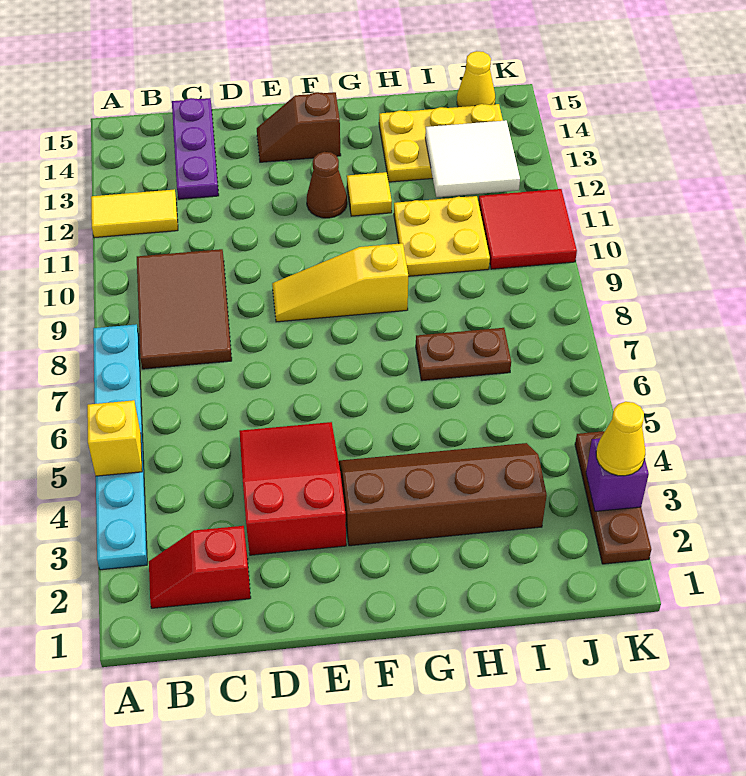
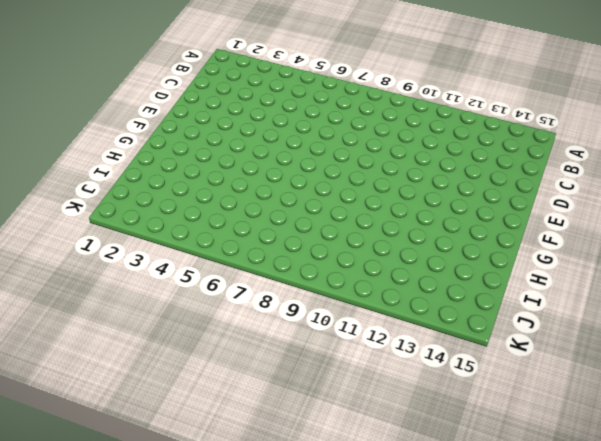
none -> cyan plate A3:A8 level 1
none -> yellow tile A12:B12 level 1
none -> red slope B2:C2 level 1 top C

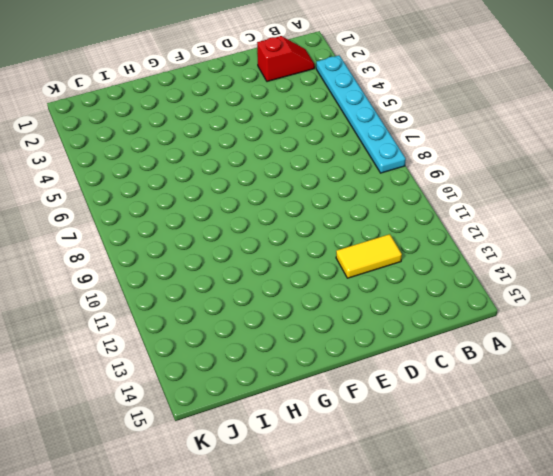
yellow tile C12:D12 level 1 -> yellow tile A12:B12 level 1
none -> brown tile B8:C10 level 1
none -> purple plate C13:C15 level 1
none -> red slope D3:E5 level 1 top 3

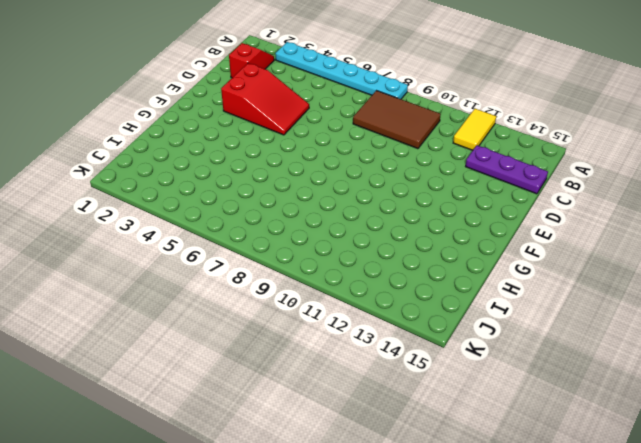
none -> yellow slope E9:G9 level 1 top G
none -> brown slope E14:F14 level 1 top F
none -> brown slope F3:I4 level 1 top 3

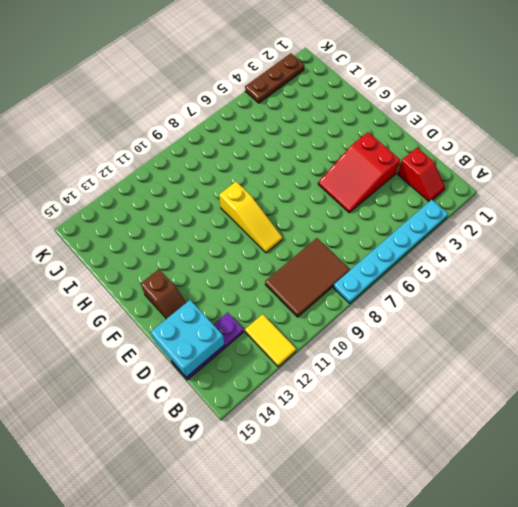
cyan brick C14:D15 level 2 -> none
none -> brown slope F3:I4 level 1 top 3
none -> brown cone F12 level 1
none -> yellow tile G12 level 1

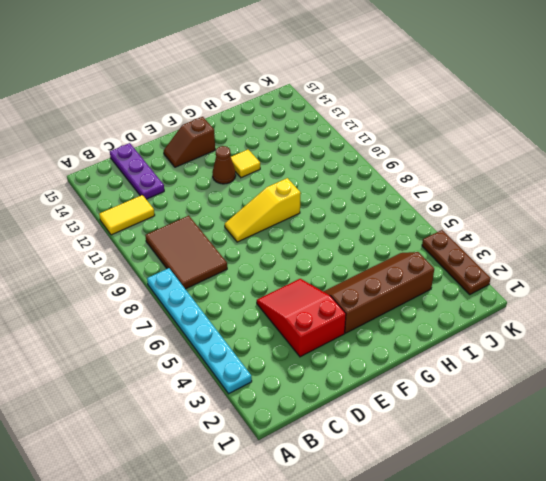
none -> red slope B2:C2 level 1 top C
none -> brown plate H7:I7 level 1
none -> yellow plate H10:I11 level 1

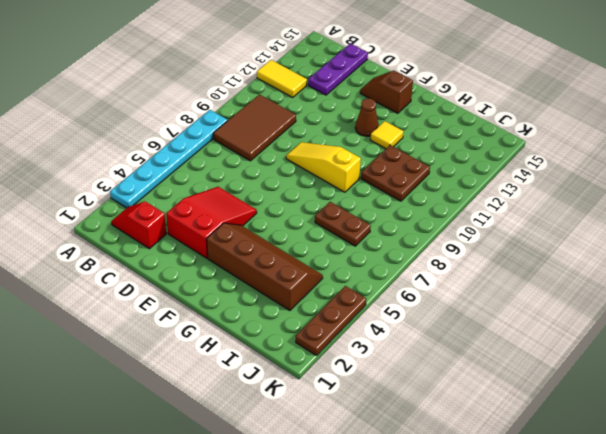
brown plate H10:I11 level 1 -> yellow plate H10:I11 level 1
none -> yellow plate H13:J14 level 1
none -> red tile J10:K11 level 1
none -> yellow cone J15 level 1

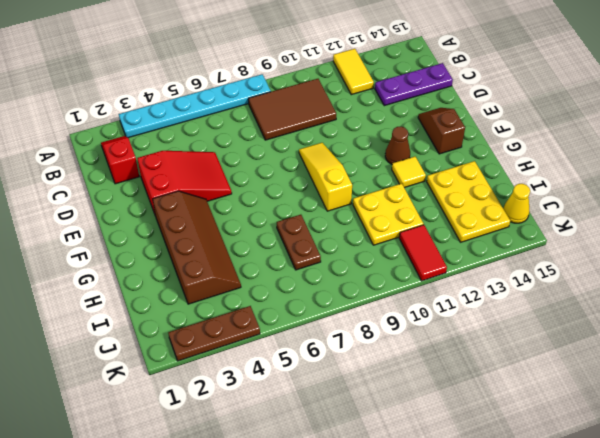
red tile J11:K11 level 1 -> red tile J10:K11 level 1
none -> yellow brick A5 level 2
none -> white tile I12:J13 level 2
none -> purple brick K3 level 2

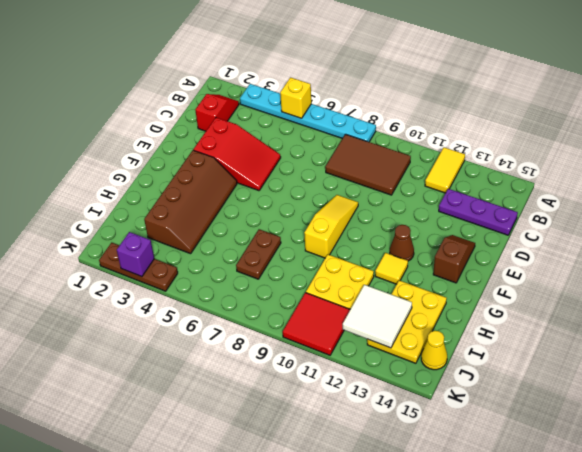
none -> yellow cone K3 level 3

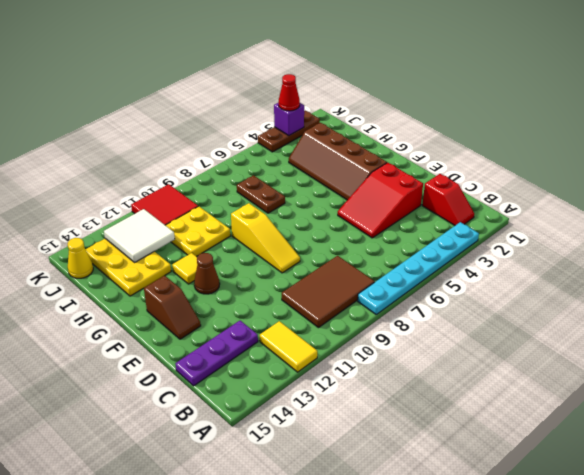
red cone K3 level 3 -> yellow cone K3 level 3
none -> yellow brick A5 level 2

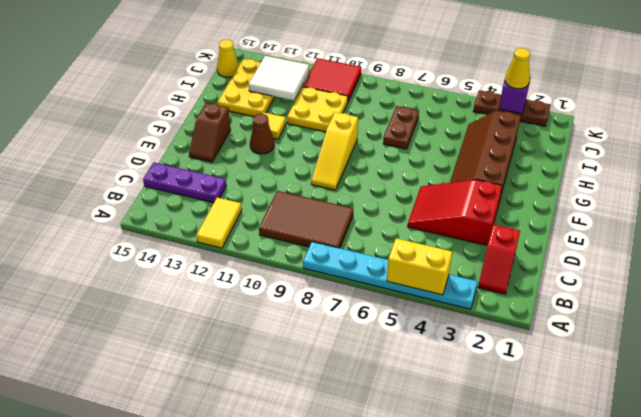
yellow brick A4:A5 level 2 -> yellow brick A5 level 2

